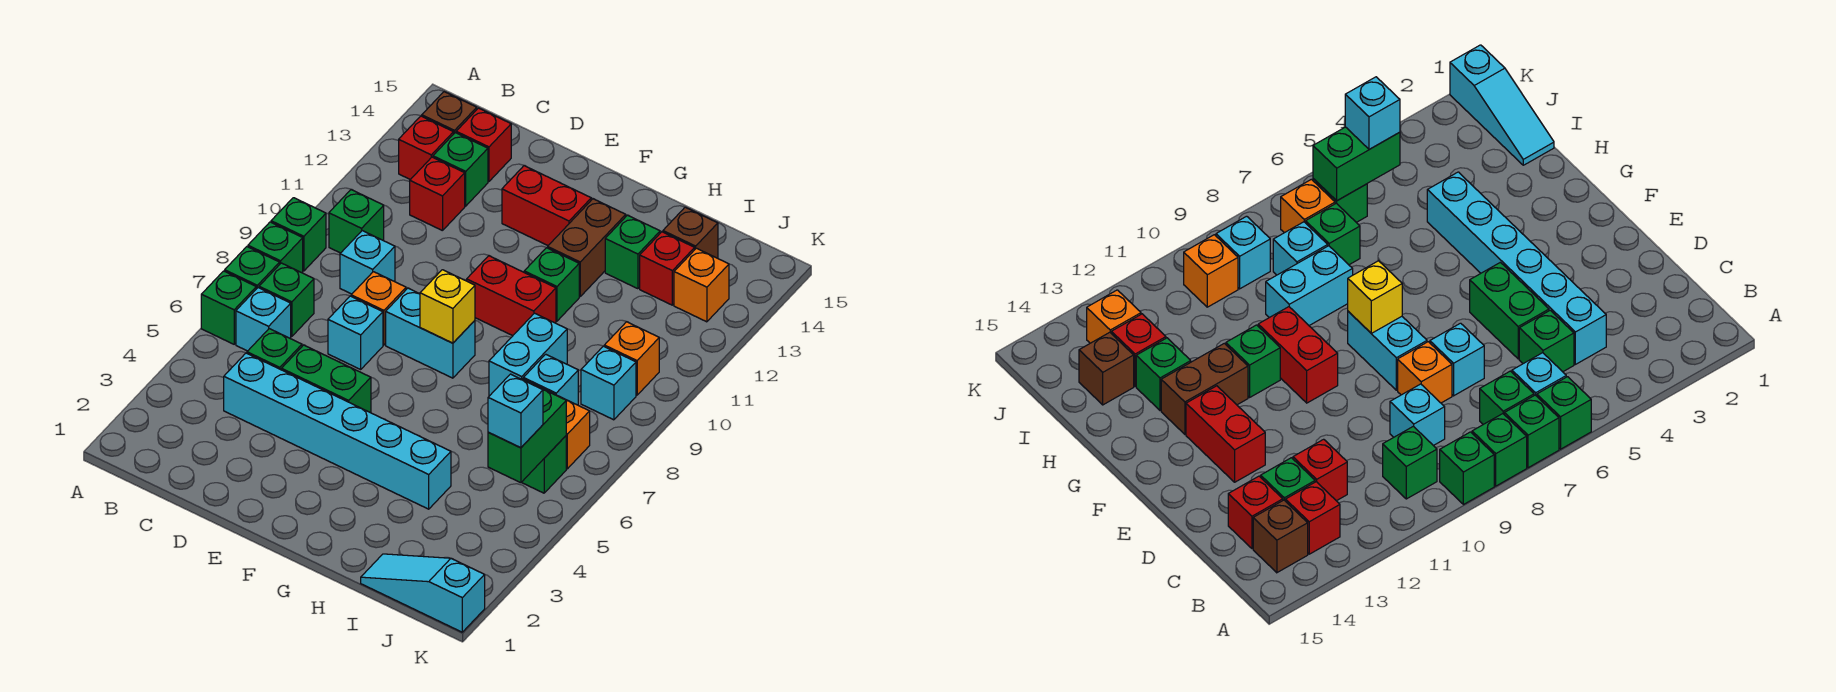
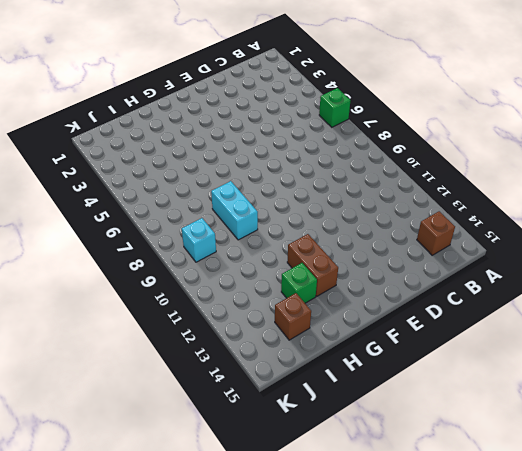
none -> green brick A7 level 1
none -> green brick A8 level 1
none -> green brick A9 level 1
none -> cyan brick B6 level 1

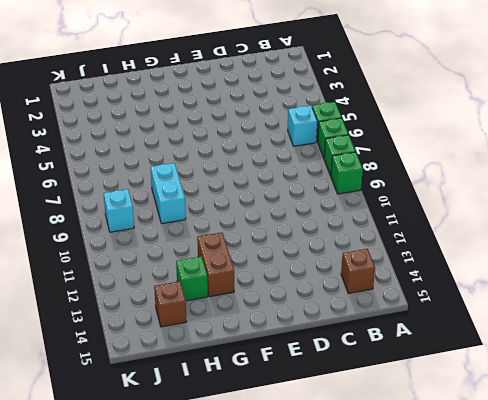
none -> green brick B7 level 1
none -> green brick B10 level 1
none -> red brick B13 level 1
none -> cyan brick C4:H4 level 1

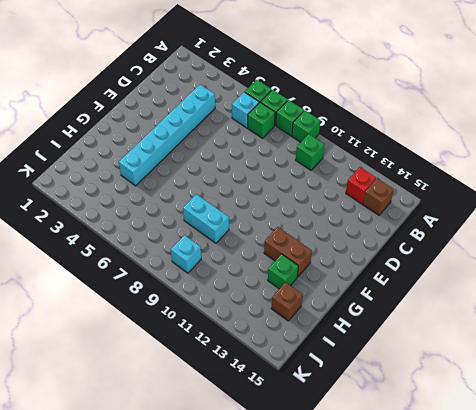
none -> green brick C5 level 1
none -> cyan brick C9 level 1
none -> red brick C12 level 1
none -> green brick C13 level 1

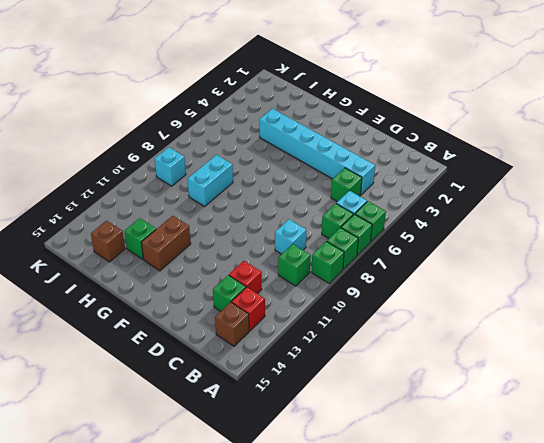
none -> red brick C14 level 1
none -> green brick D5:E5 level 1
none -> cyan brick D7 level 1
none -> orange brick D8 level 1

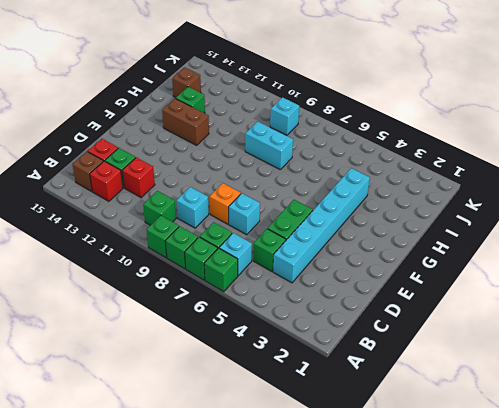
none -> cyan brick E8:F8 level 1
none -> red brick E13:F13 level 1
none -> red brick F10:G10 level 1
none -> green brick G11 level 1

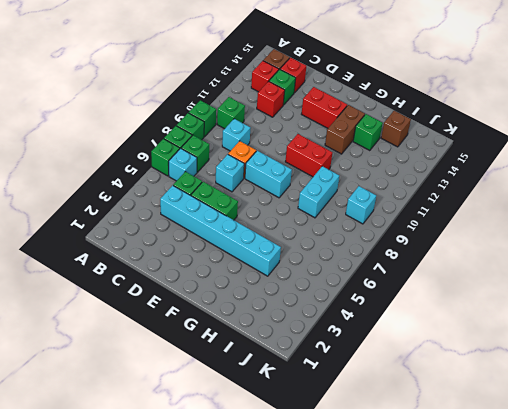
none -> green brick G11 level 1
none -> cyan slope I1:K1 level 1 top K
none -> green brick I7 level 1
none -> cyan brick I8 level 1

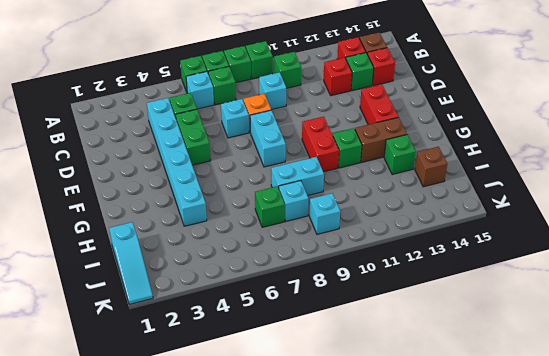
cyan slope I1:K1 level 1 top I -> cyan slope I1:K1 level 1 top K
none -> red brick I13 level 1
none -> green brick J6 level 1
none -> orange brick J7 level 1
none -> orange brick J10 level 1

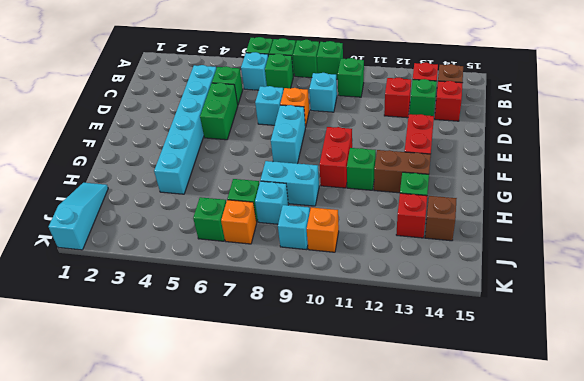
none -> orange brick J13 level 1
none -> yellow brick F8 level 2
none -> green brick J5:J6 level 2
none -> cyan brick J5 level 3

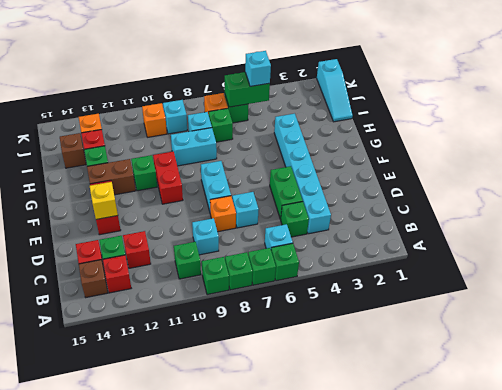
yellow brick E13 level 2 -> yellow brick F8 level 2
none -> green brick B7 level 1

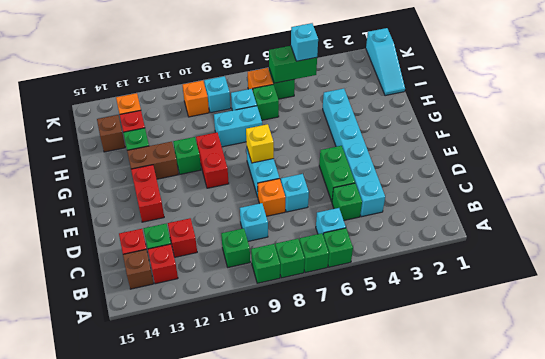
none -> green brick B7 level 1

